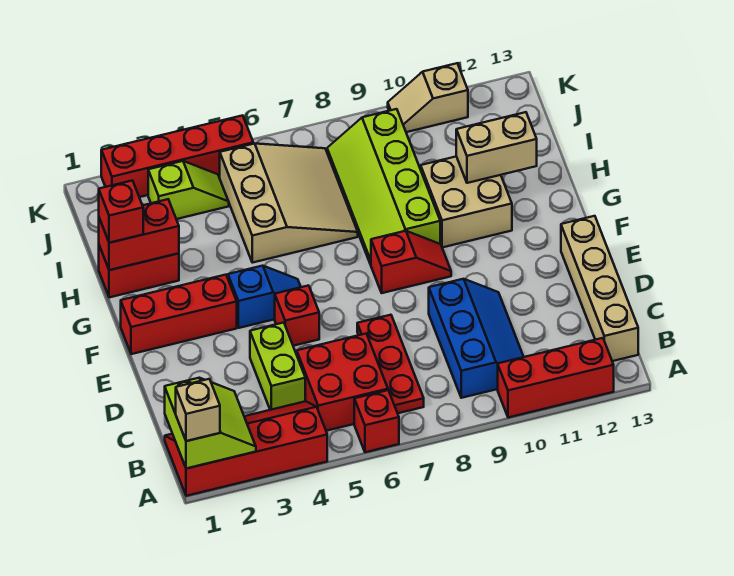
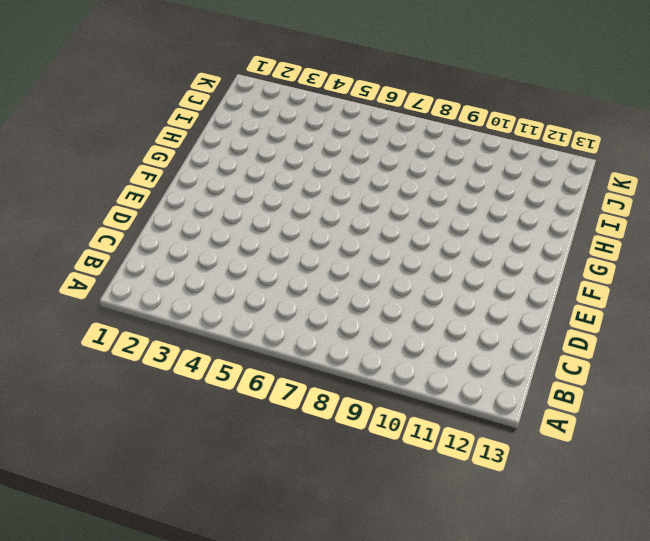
none -> red slope A1:B4 level 1 top A
none -> red brick A6 level 1
none -> red brick A10:A12 level 1

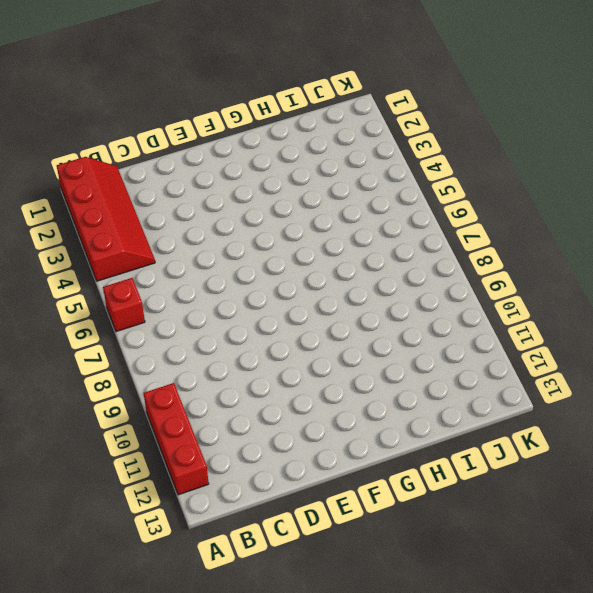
none -> red brick B5:C6 level 1
none -> red plate B7:D7 level 1
none -> blue slope B9:D10 level 1 top 9

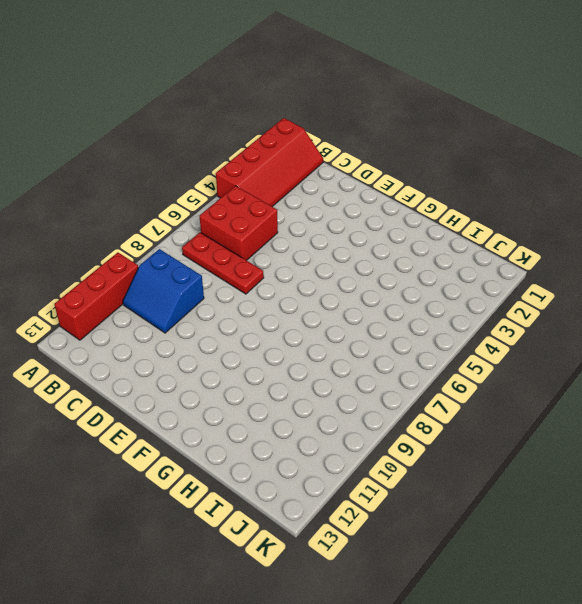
blue slope B9:C10 level 1 top 9 -> blue slope B9:D10 level 1 top 9
none -> red brick A6 level 1
none -> tan brick B13:E13 level 1
none -> lime brick C4:D4 level 1

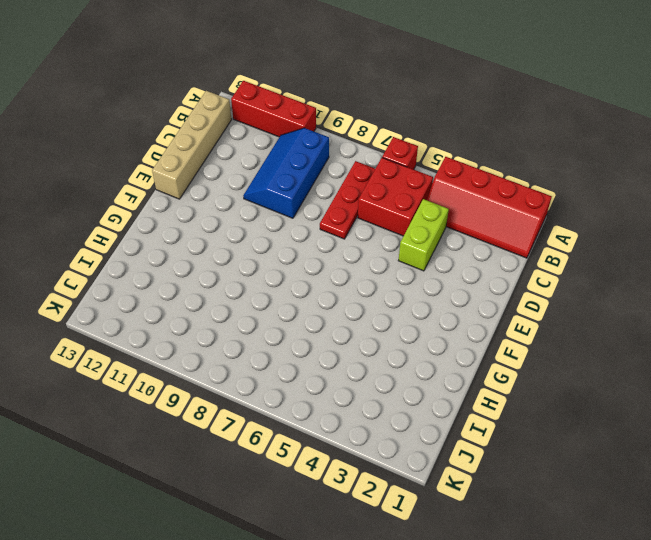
none -> red brick E5 level 1
none -> red brick F1:F3 level 1
none -> blue slope F4:F5 level 1 top 4

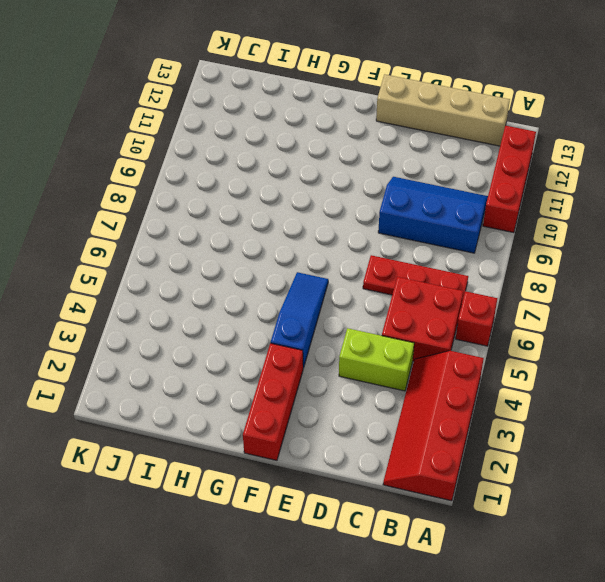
blue slope F4:F6 level 1 top 4 -> blue slope F4:F5 level 1 top 4
none -> red brick E5 level 1
none -> red slope F8:F9 level 1 top 8
none -> lime slope G8:J9 level 1 top 9

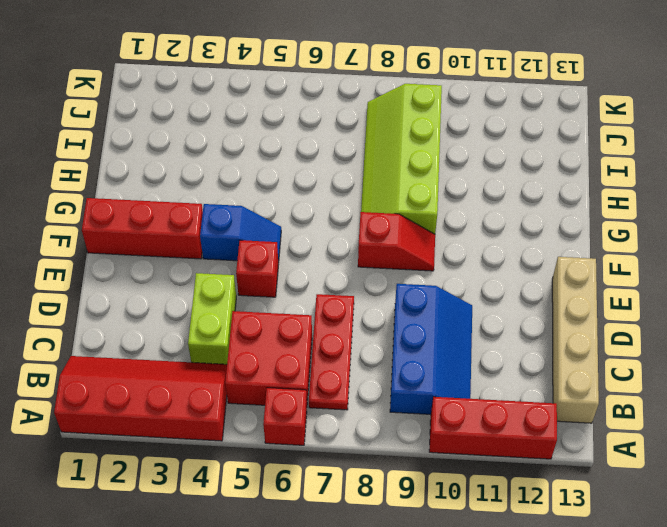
none -> tan brick G10:H11 level 1
none -> red brick H1:H2 level 1
none -> tan slope H5:J7 level 1 top 5

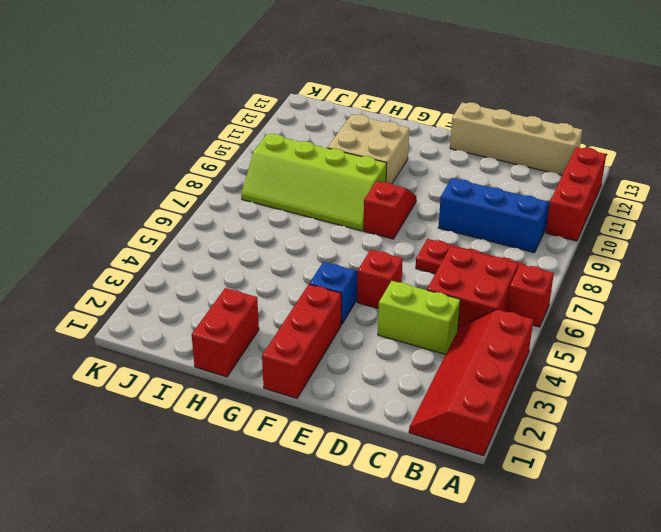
none -> tan slope H5:J7 level 1 top 5
none -> lime slope J3:J4 level 1 top 3
none -> red brick K2:K5 level 1

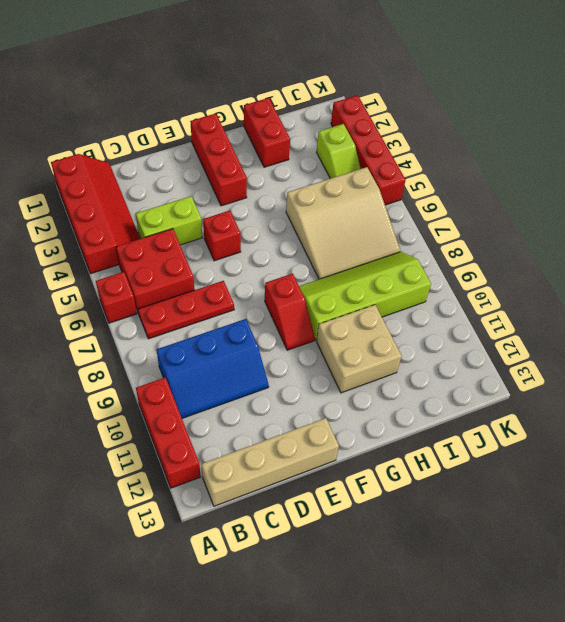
none -> blue slope F4:F5 level 1 top 4
none -> tan slope K10:K11 level 1 top 11
none -> lime slope A1:B2 level 2 top 1

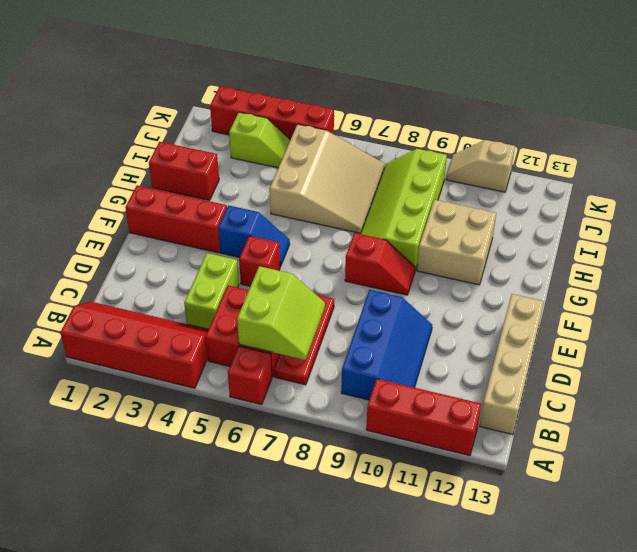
lime slope B6:C7 level 2 top 6 -> lime slope A1:B2 level 2 top 1
none -> red brick H1:H2 level 2
none -> tan brick H11:H12 level 2
none -> tan brick A1 level 3

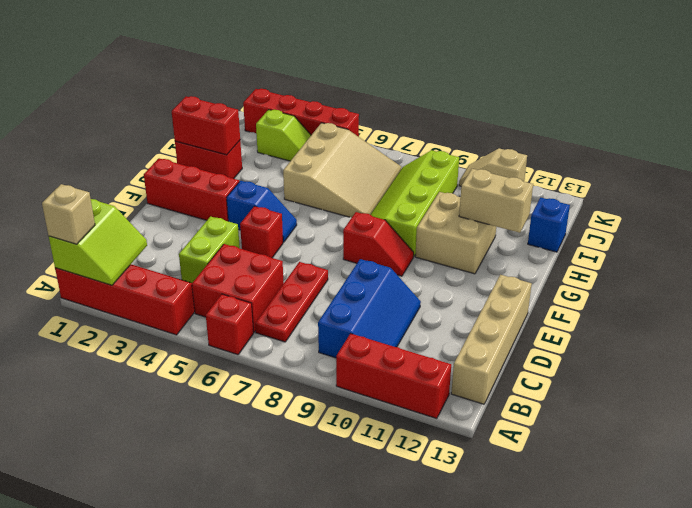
blue brick I13 level 1 -> none
none -> red brick H1 level 3

